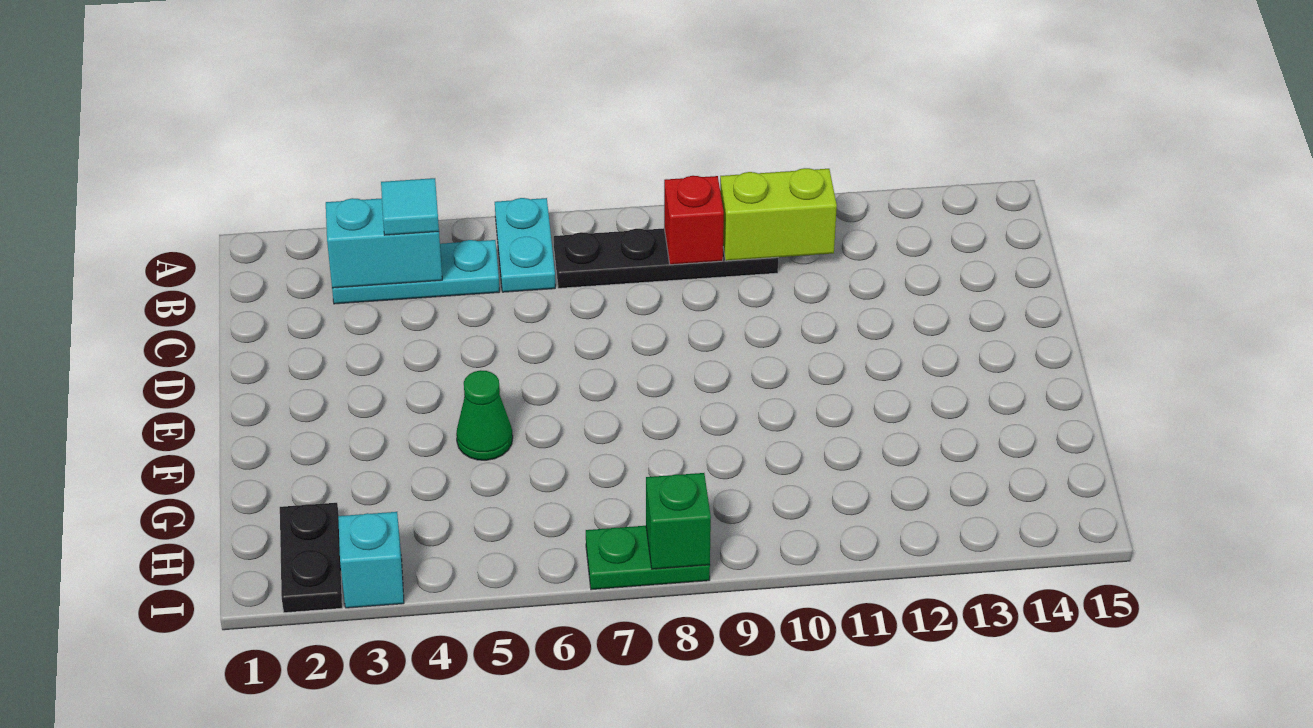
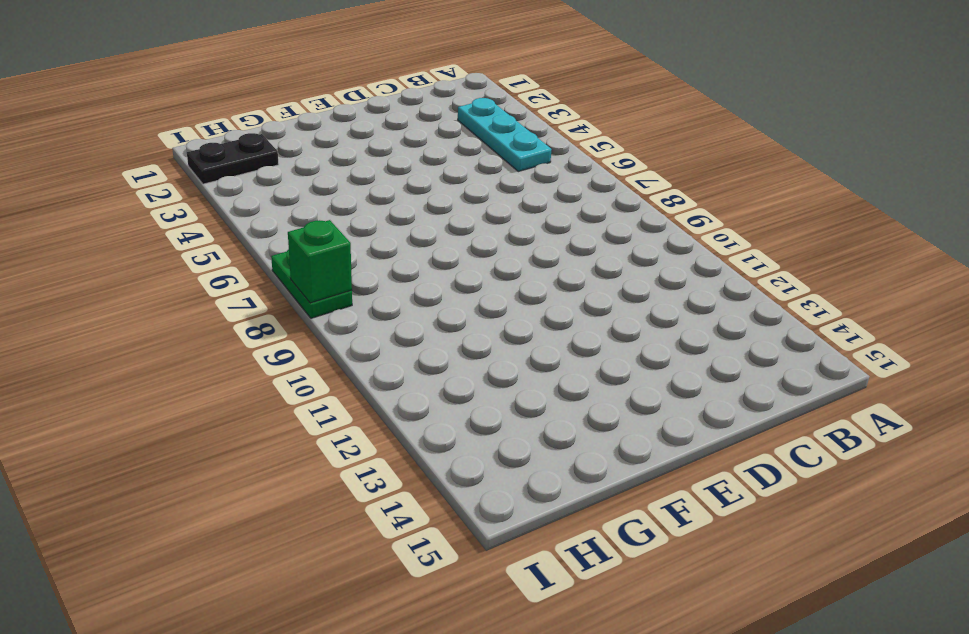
none -> cyan plate A6:B6 level 1
none -> black plate B7:B10 level 1
none -> green cone F5 level 1

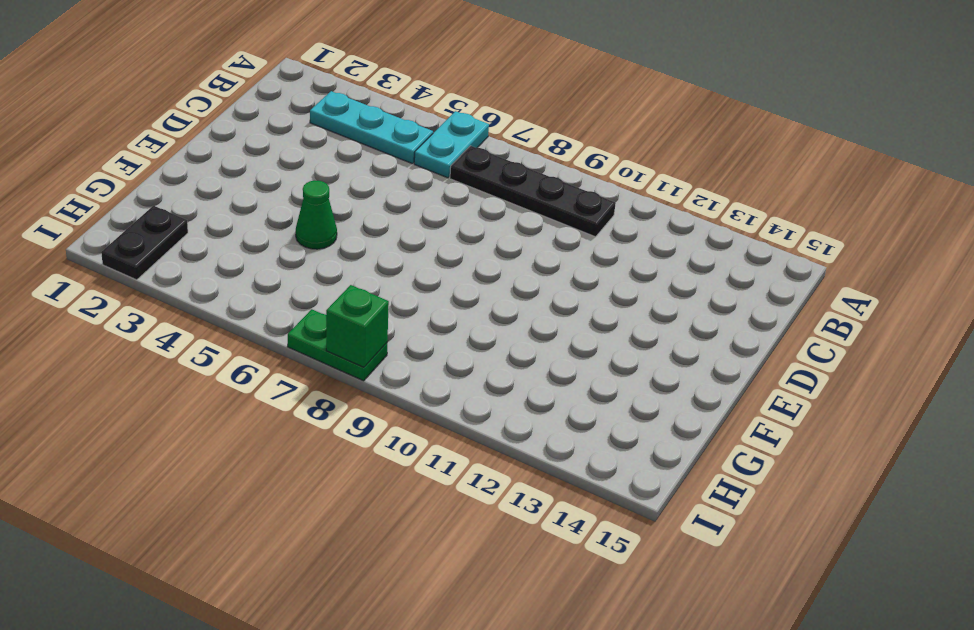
none -> cyan brick I3 level 1
none -> cyan brick B3:B4 level 2
none -> red brick B9 level 2

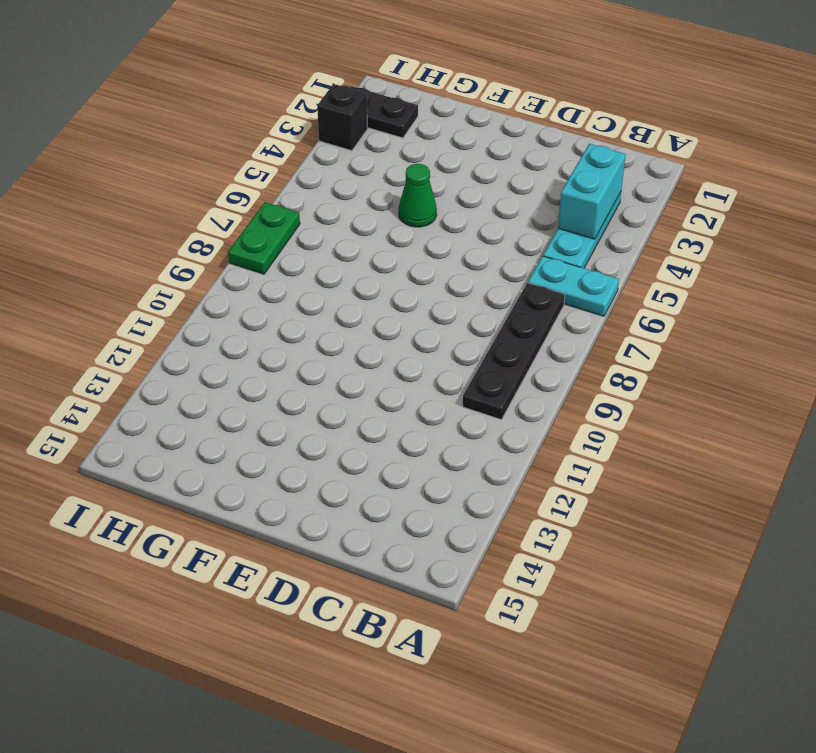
black brick I3 level 1 -> cyan brick I3 level 1
none -> red brick B9 level 2
none -> lime brick B10:B11 level 2
none -> green brick I8 level 2

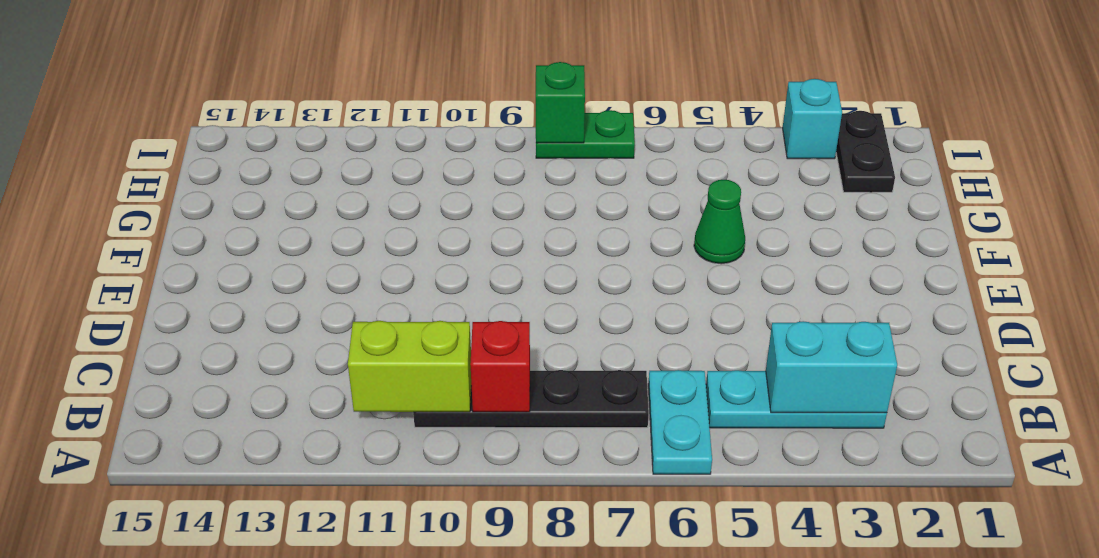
none -> cyan tile B4 level 3

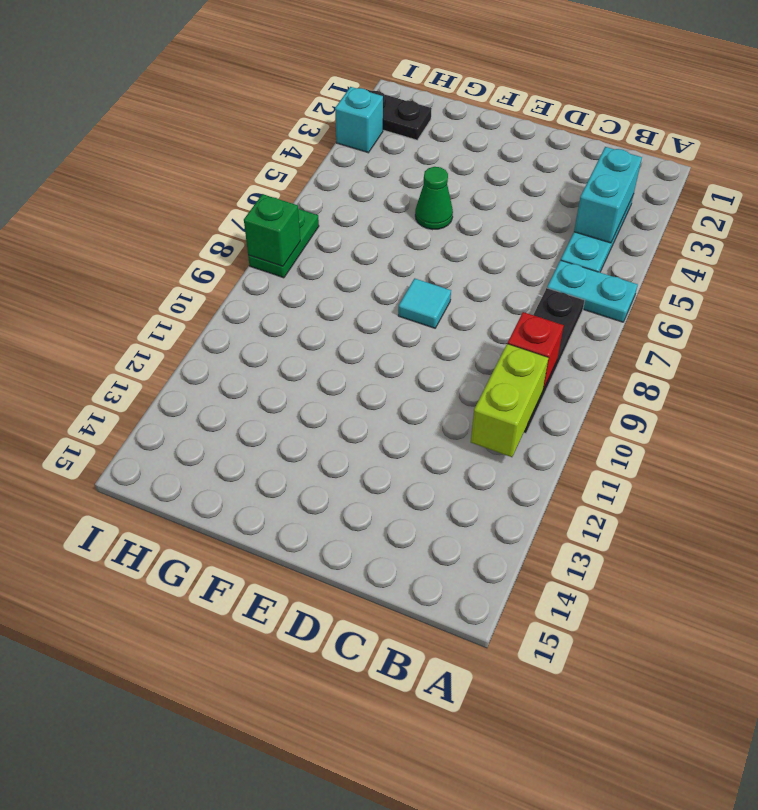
cyan tile E8 level 1 -> cyan tile B4 level 3

